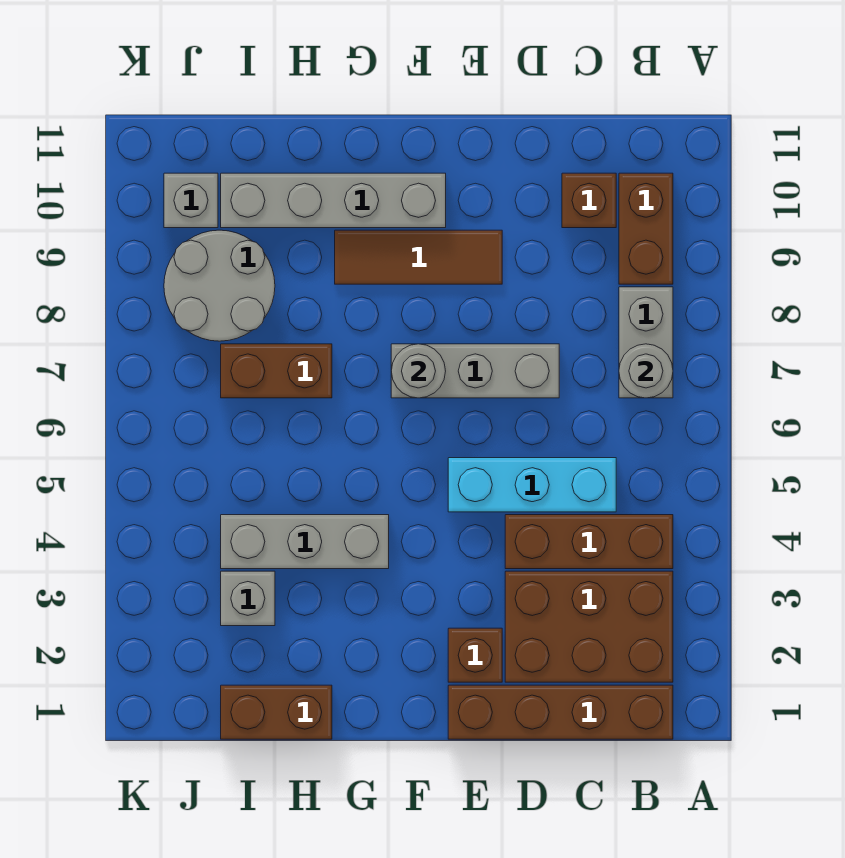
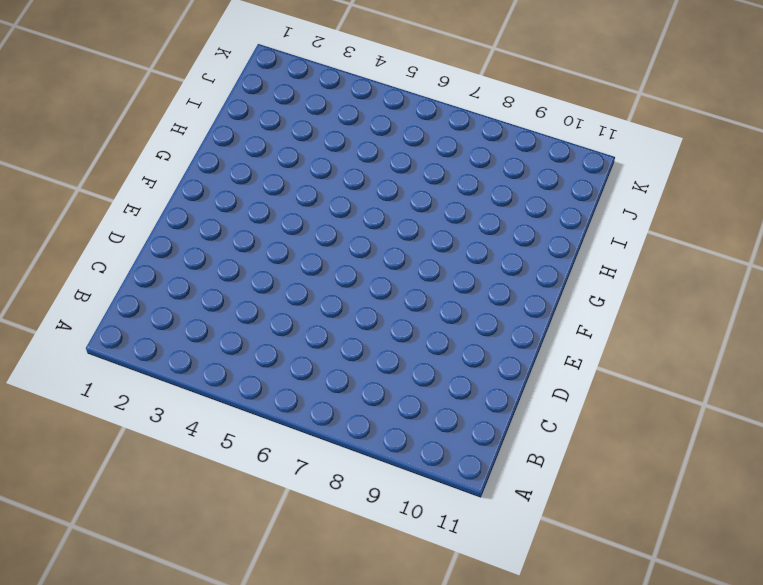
none -> brown brick B1:E1 level 1
none -> brown brick B2:D3 level 1
none -> brown brick B4:D4 level 1

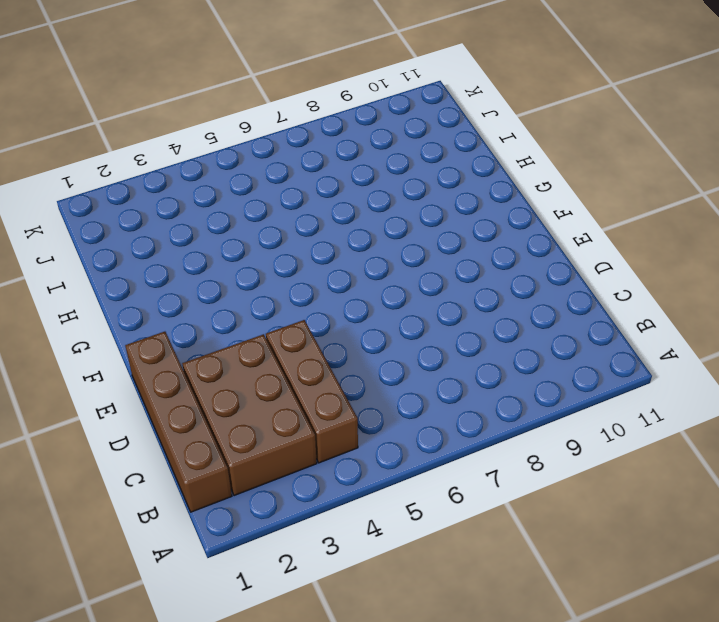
none -> grey brick B7:B8 level 1
none -> brown brick B9:B10 level 1
none -> cyan brick C5:E5 level 1

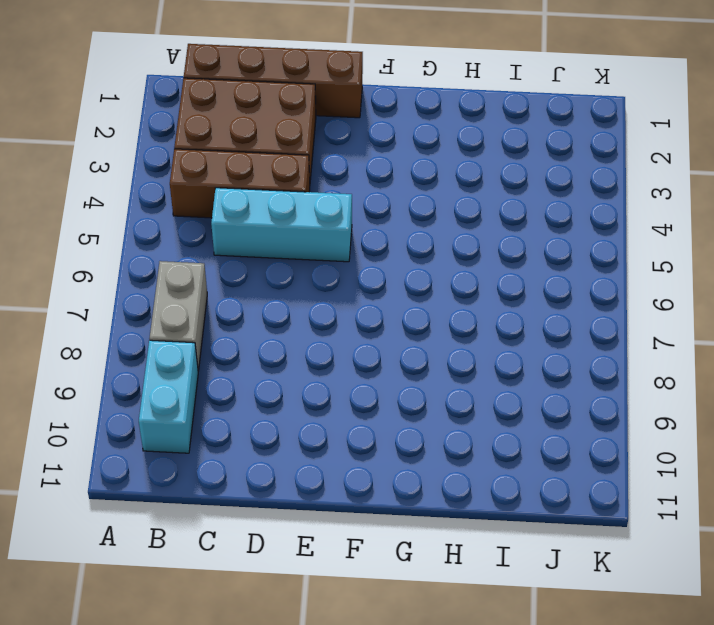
cyan brick B9:B10 level 1 -> brown brick B9:B10 level 1
none -> brown brick C10 level 1
none -> grey brick D7:F7 level 1
none -> brown brick E2 level 1

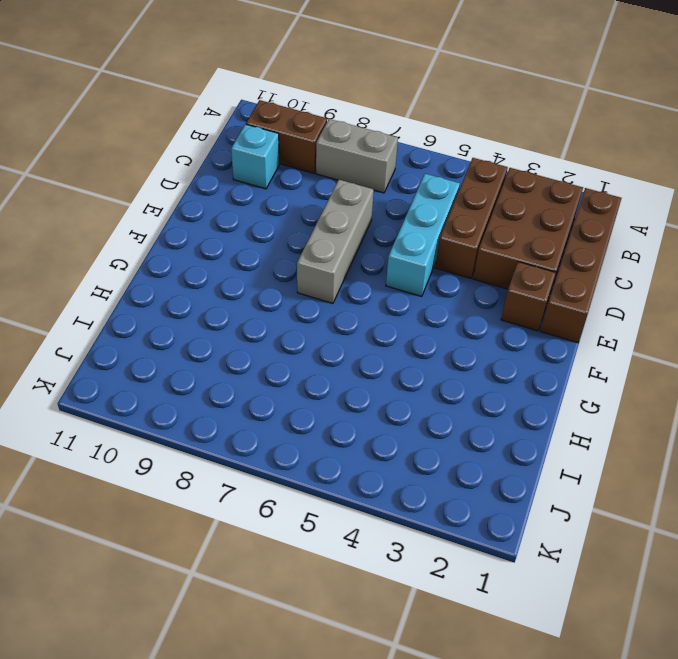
cyan brick C10 level 1 -> brown brick C10 level 1
none -> brown tile E9:G9 level 1
none -> grey brick F10:I10 level 1
none -> grey brick G4:I4 level 1

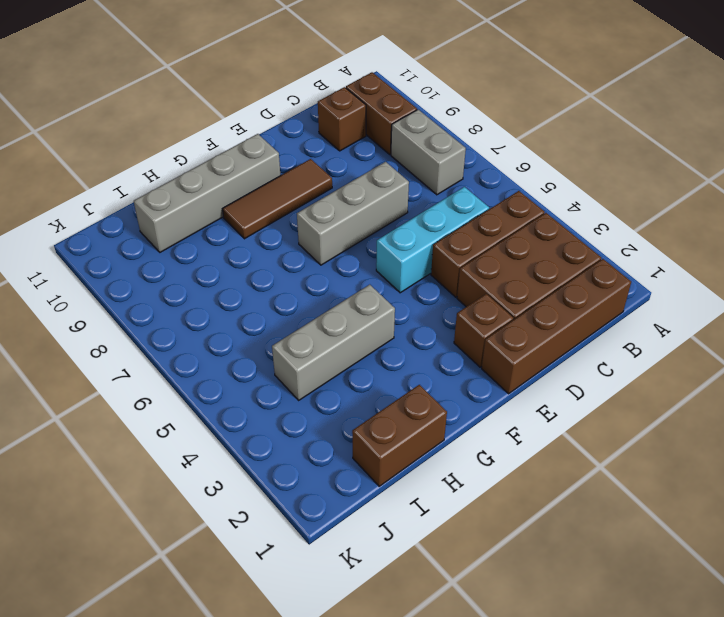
none -> brown brick H7:I7 level 1
none -> grey brick I3 level 1
none -> grey round brick I8:J9 level 1

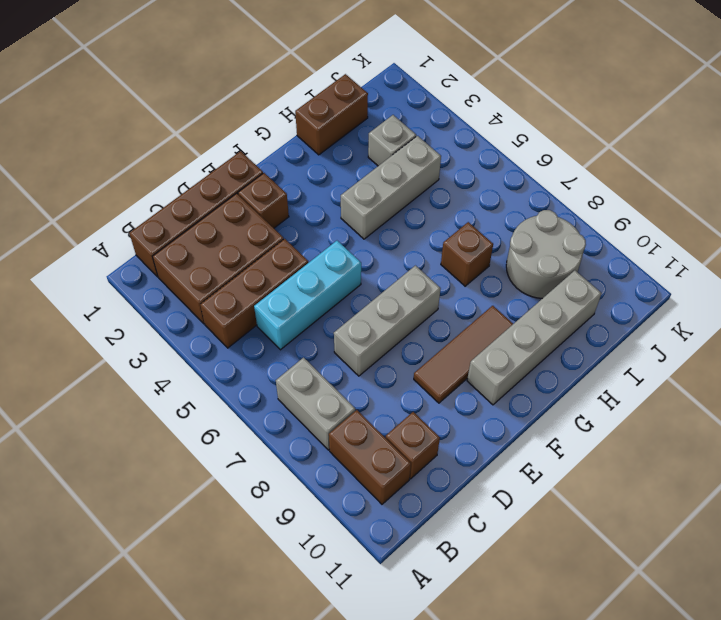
brown brick H7 level 1 -> brown brick H7:I7 level 1
none -> grey brick J10 level 1
none -> grey round brick B7 level 2
none -> grey round brick F7 level 2

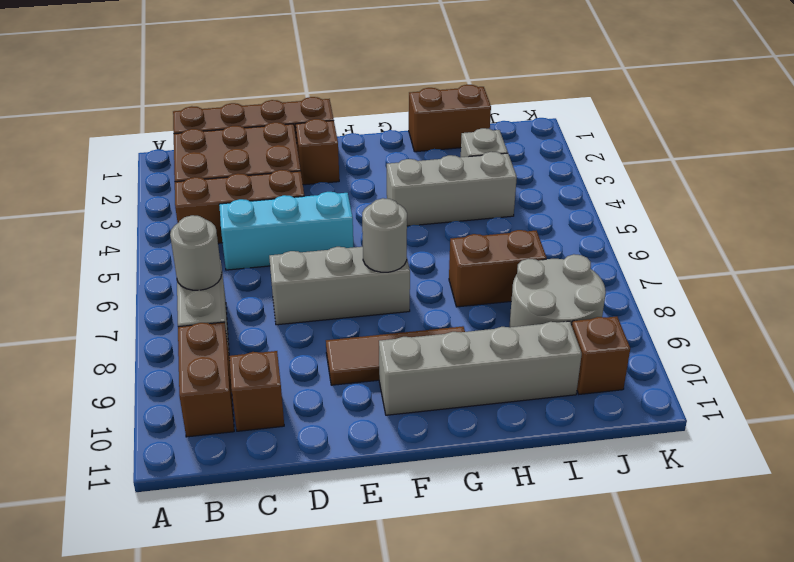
brown brick J10 level 1 -> grey brick J10 level 1

